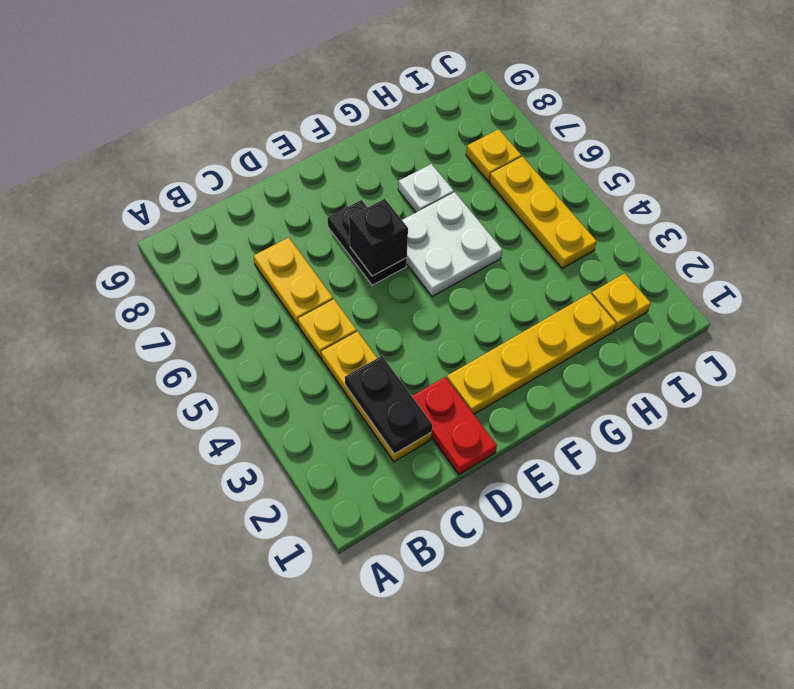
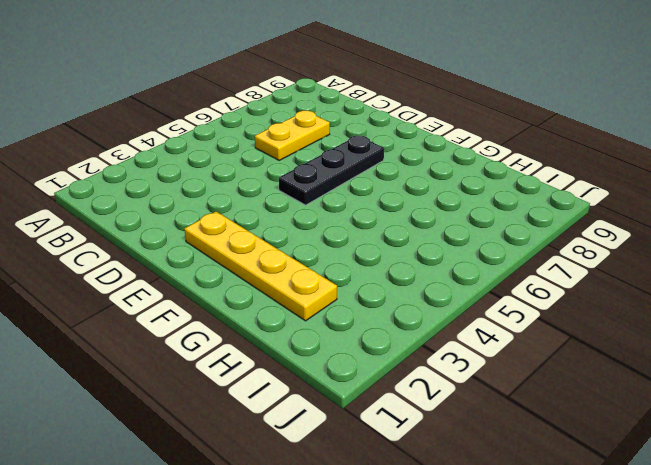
black plate E5:E7 level 1 -> black plate E6:E7 level 1
none -> yellow plate C2:C4 level 1
none -> yellow plate C5 level 1
none -> red plate D1:D2 level 1

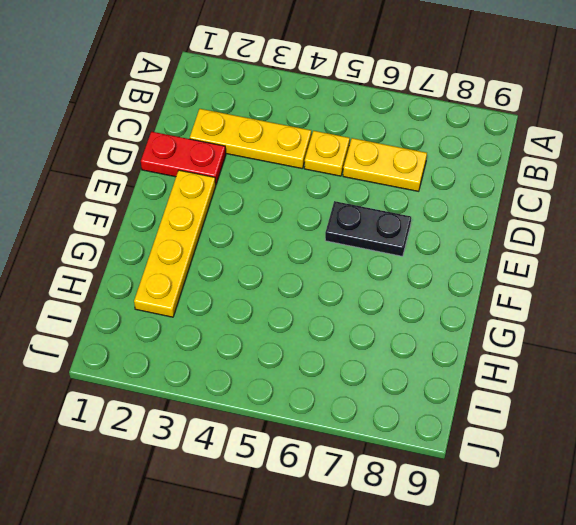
none -> white plate F5:G6 level 1
none -> white plate G7 level 1
none -> yellow plate I2 level 1

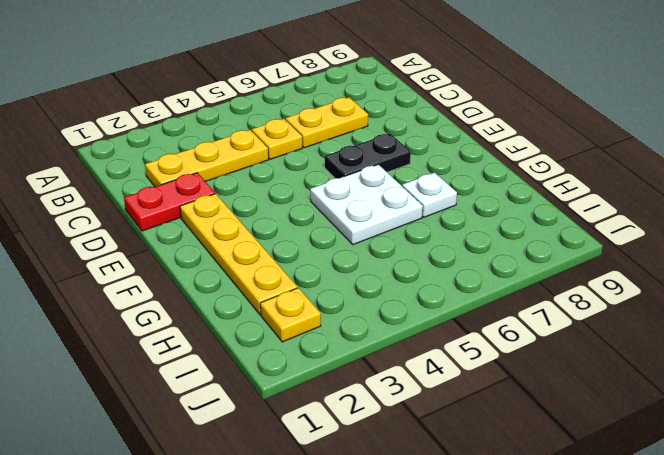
none -> yellow plate I4:I6 level 1
none -> yellow plate I7 level 1
none -> black plate C2:C3 level 2

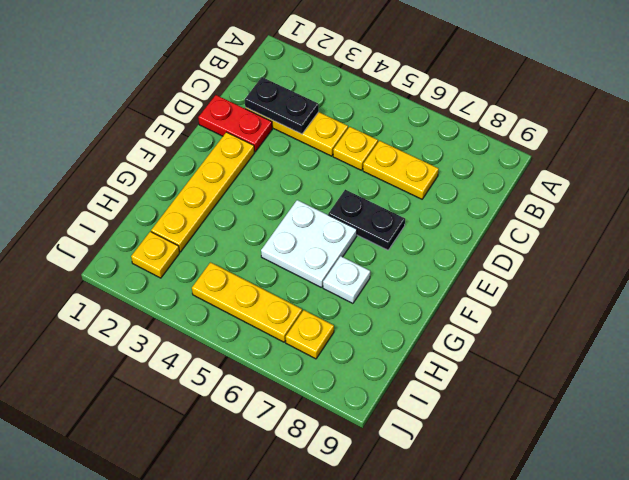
none -> black brick E6 level 2

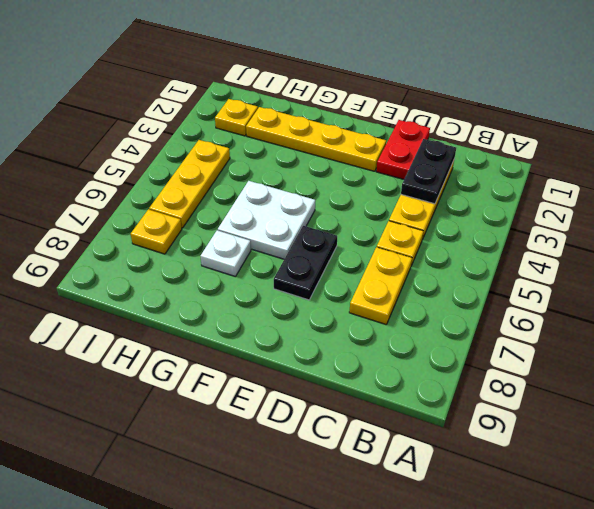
none -> black brick E6 level 2

